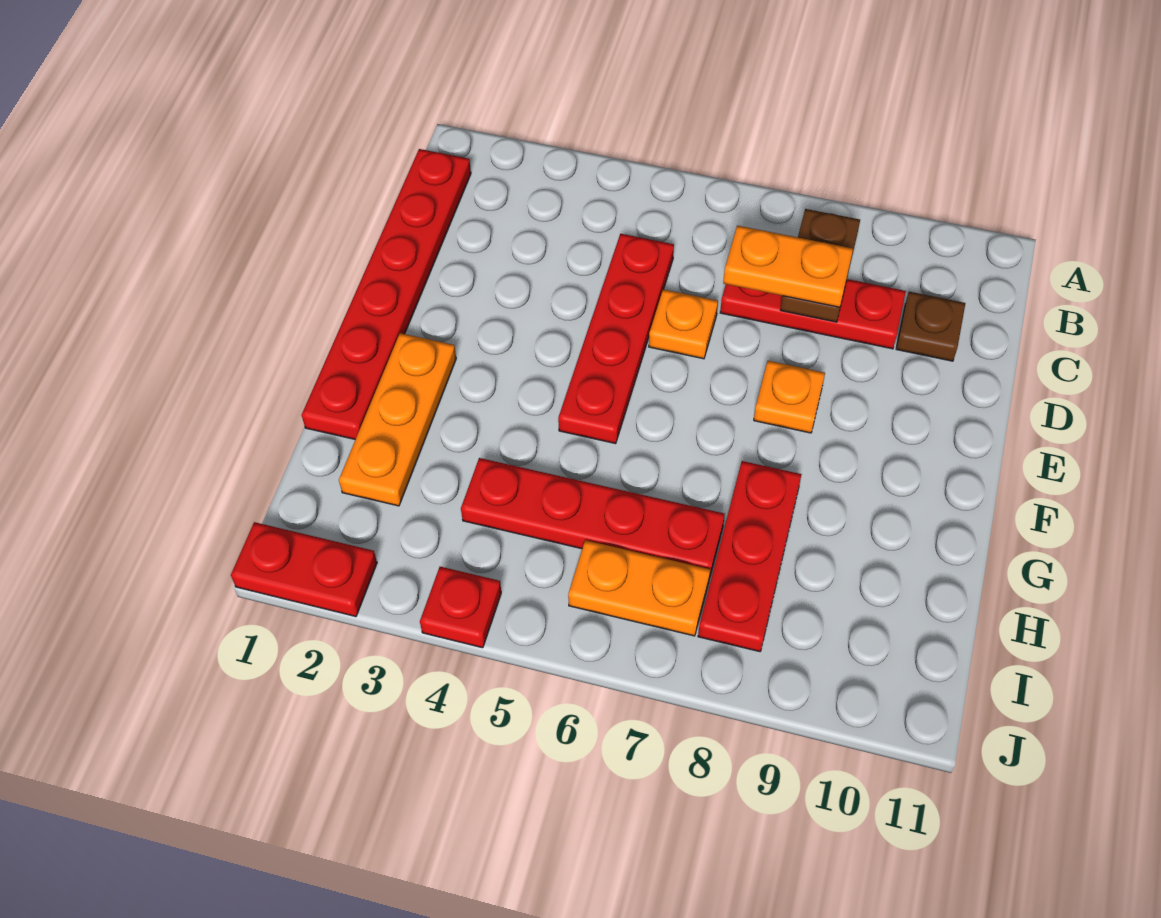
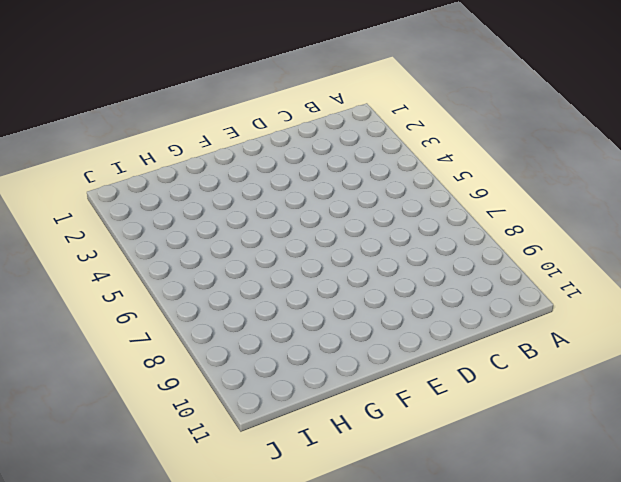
none -> red plate B1:G1 level 1
none -> red plate C5:F5 level 1
none -> red plate C7:C9 level 1

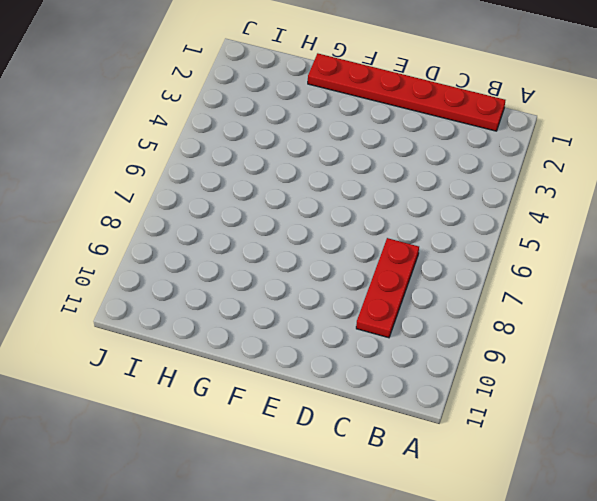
none -> red plate C5:F5 level 1
none -> brown plate C10 level 1
none -> orange plate D6 level 1

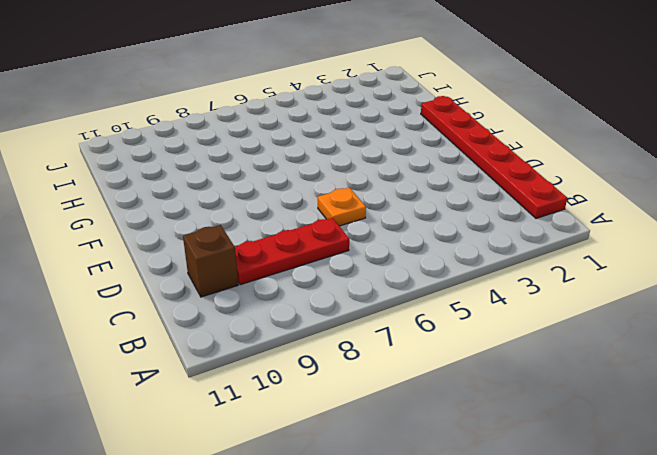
brown brick C10 level 1 -> brown plate C10 level 1
none -> red plate C5:F5 level 1
none -> orange plate E8 level 1
none -> orange plate F2:H2 level 1

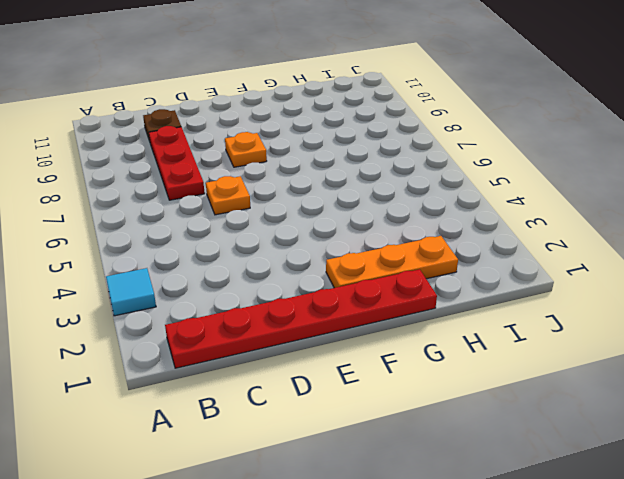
cyan tile A3 level 1 -> none
none -> red plate C5:F5 level 1
none -> red plate G8:I8 level 1
none -> red plate H4:H7 level 1

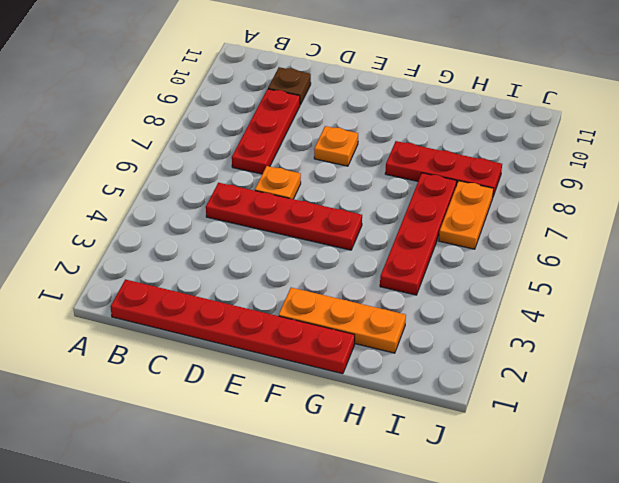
none -> red plate J1:J2 level 1
none -> red plate J4 level 1
none -> brown plate B8:C8 level 2

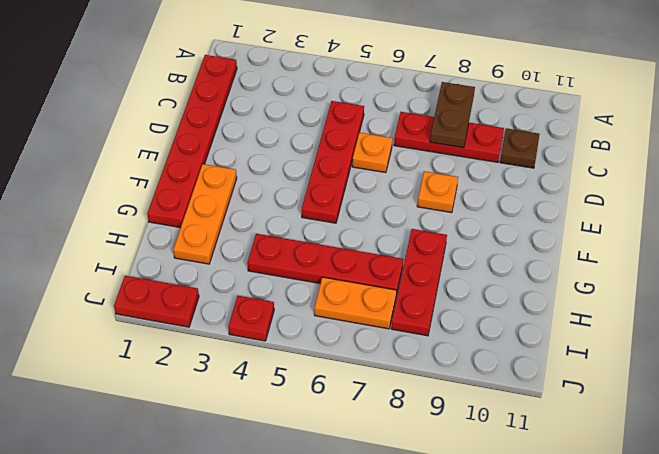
none -> orange plate C7:C8 level 3

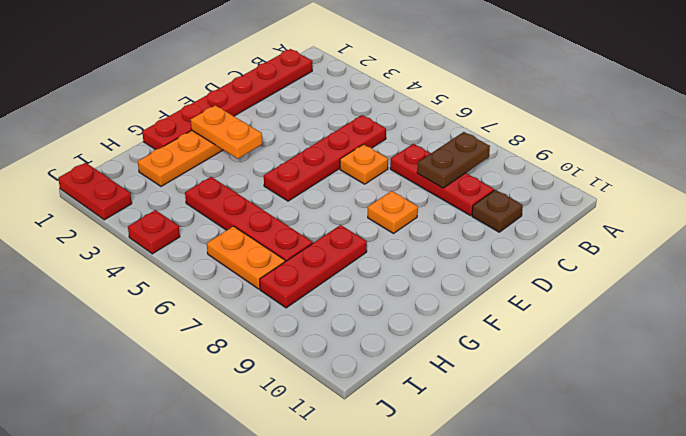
orange plate F2:F3 level 2 -> orange plate C7:C8 level 3

